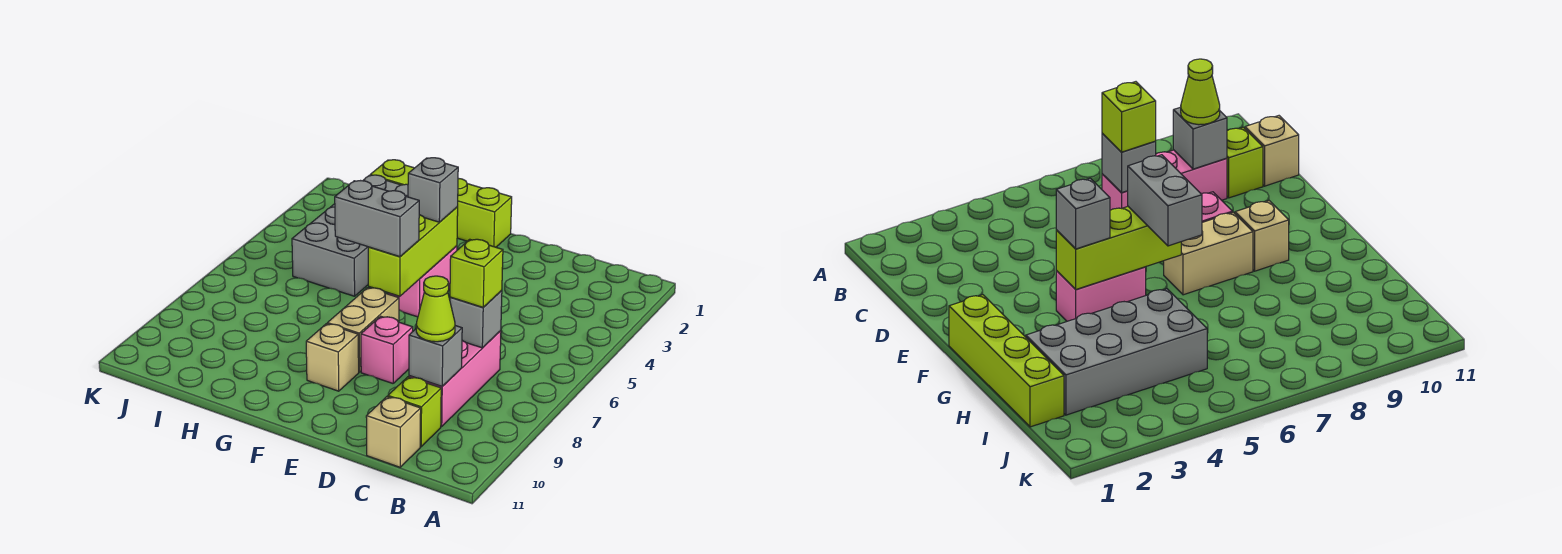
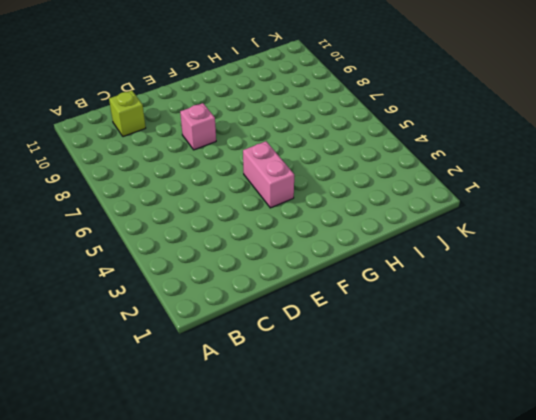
none -> pink brick C7:C9 level 1
none -> tan brick C11 level 1
none -> lime brick F1:I1 level 1

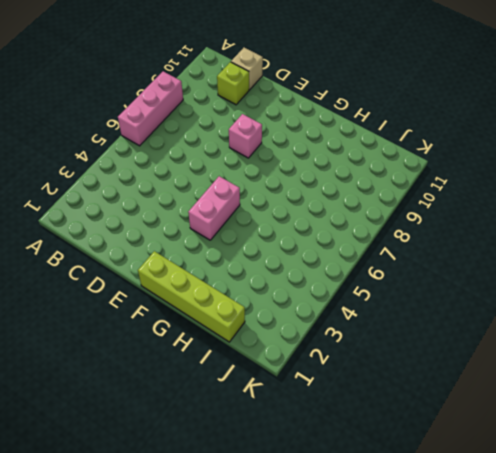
pink brick A6:A8 level 1 -> pink brick C7:C9 level 1
none -> tan brick F7:F8 level 1
none -> tan brick F9 level 1
none -> grey brick H2:I5 level 1

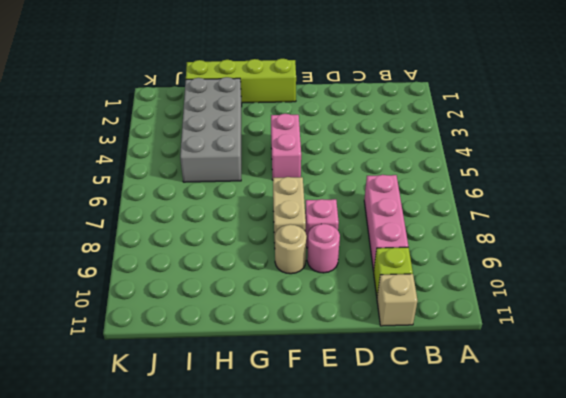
pink round brick E9 level 1 -> none
tan round brick F9 level 1 -> tan brick F9 level 1
none -> grey brick C7 level 2
none -> grey brick C9 level 2
none -> lime brick F4:F6 level 2

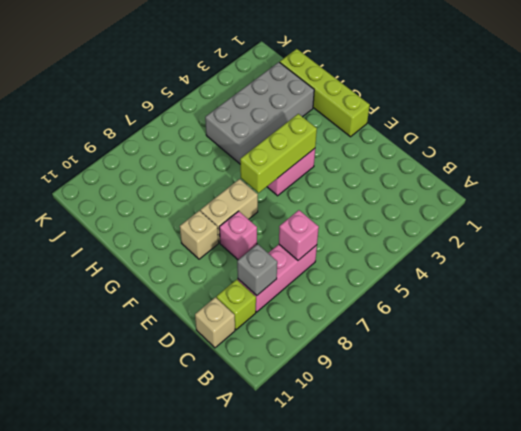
pink brick C7 level 2 -> grey brick C7 level 2
none -> lime brick C7 level 3
none -> lime cone C9 level 3
none -> grey brick F4 level 3

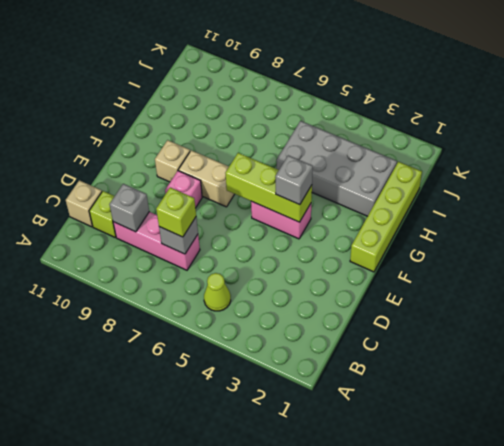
lime cone B5 level 1 -> lime cone C9 level 3
none -> grey brick F6:G6 level 3

